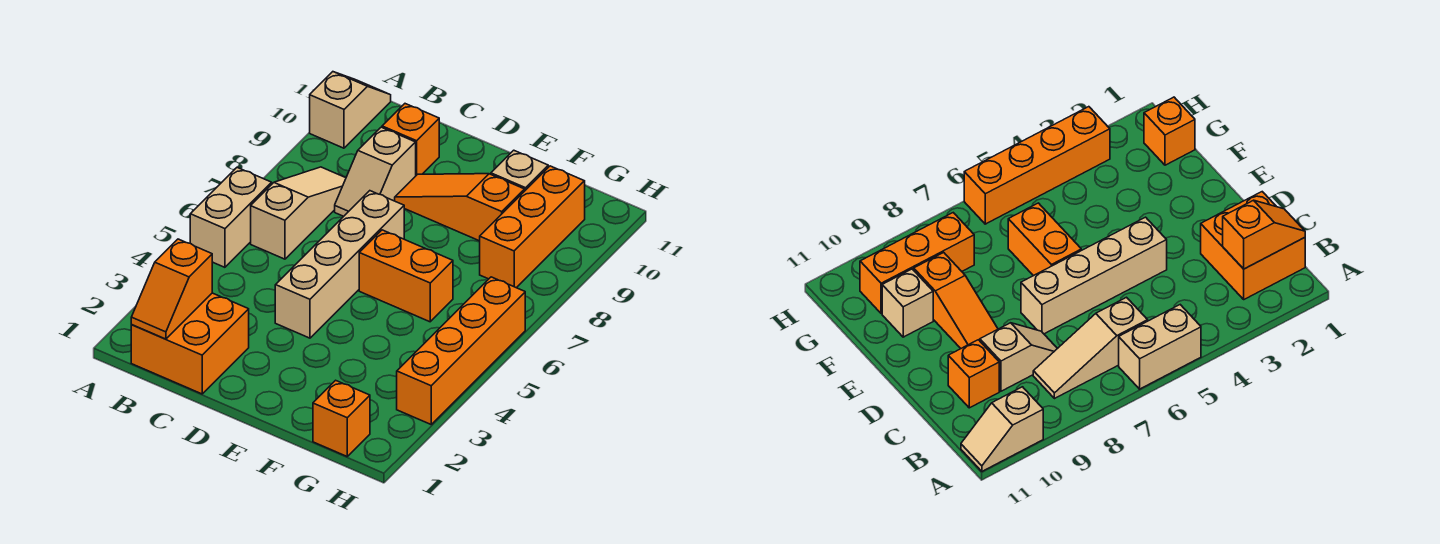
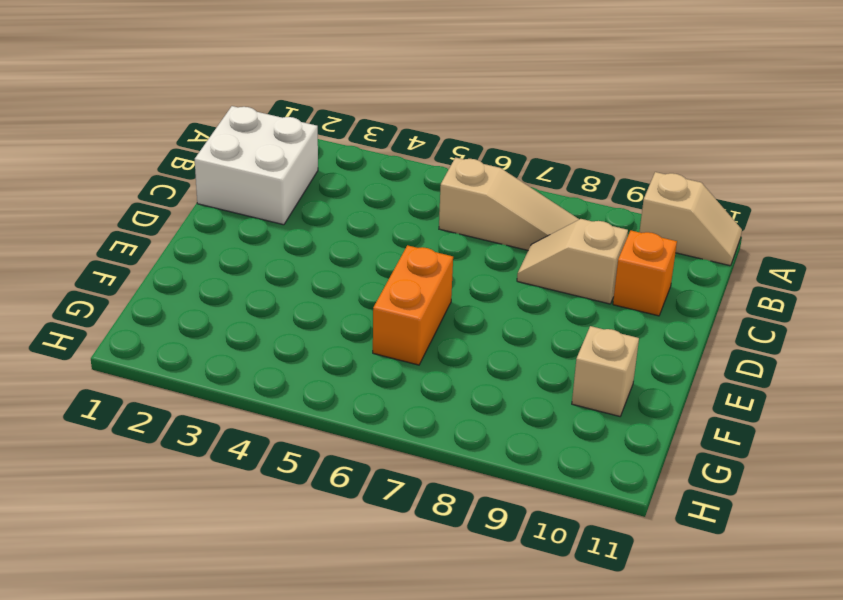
white brick B1:C2 level 1 -> orange brick B1:C2 level 1
none -> tan brick A5:A6 level 1
none -> tan brick D4:D7 level 1
none -> orange slope D9:F9 level 1 top F

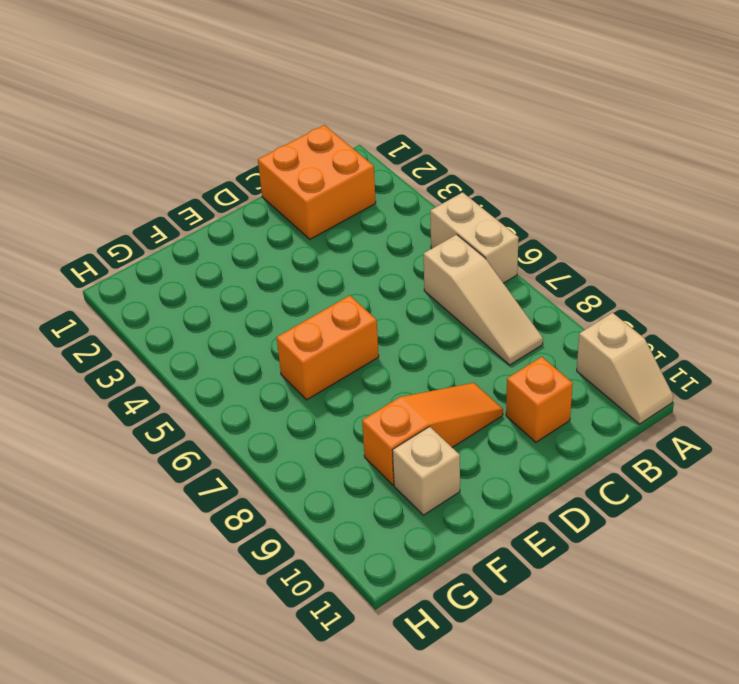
none -> tan slope C8:C9 level 1 top 9
none -> tan brick D4:D7 level 1
none -> orange brick G1 level 1

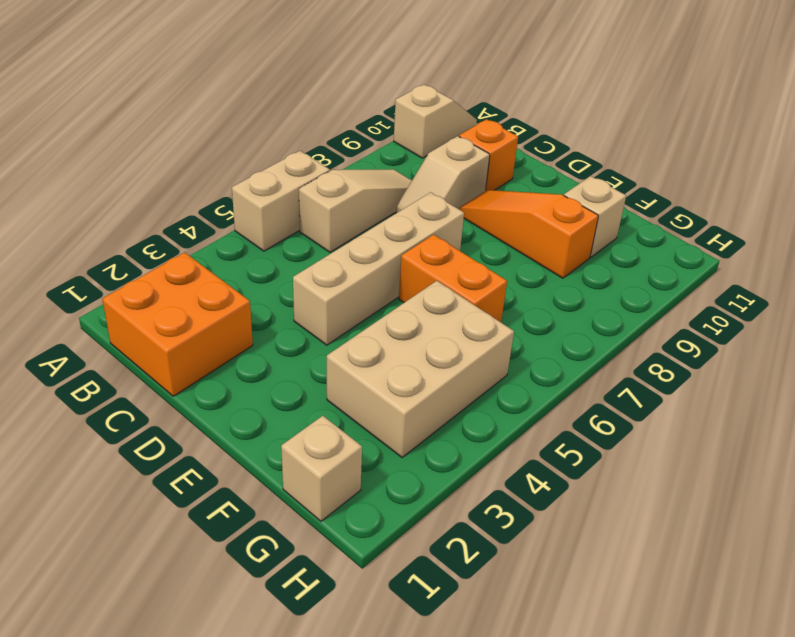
tan brick F3:G5 level 1 -> none
tan brick G1 level 1 -> orange brick G1 level 1
none -> orange brick G8:G10 level 1
none -> orange brick H3:H6 level 1
none -> orange slope B1:B2 level 2 top 2

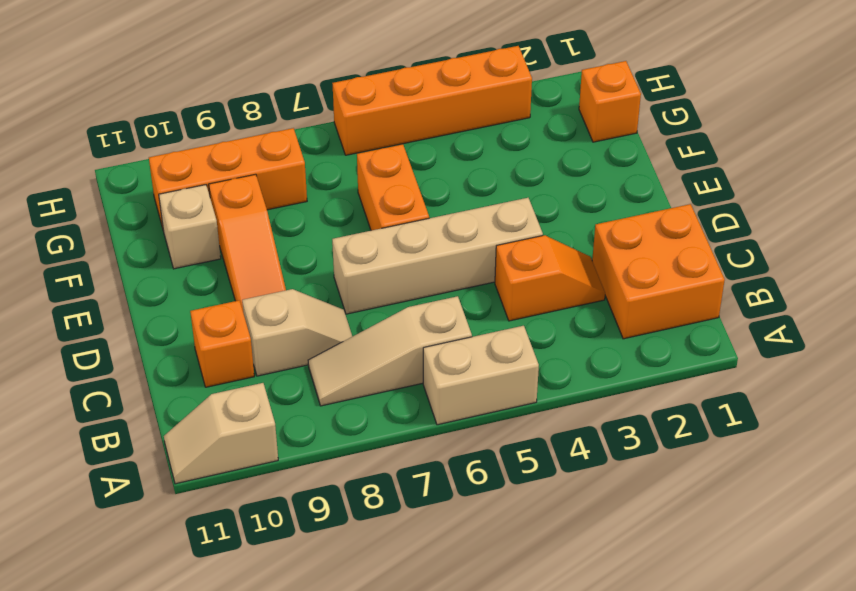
orange slope C3:C4 level 1 top 4 -> orange slope B1:B2 level 2 top 2

